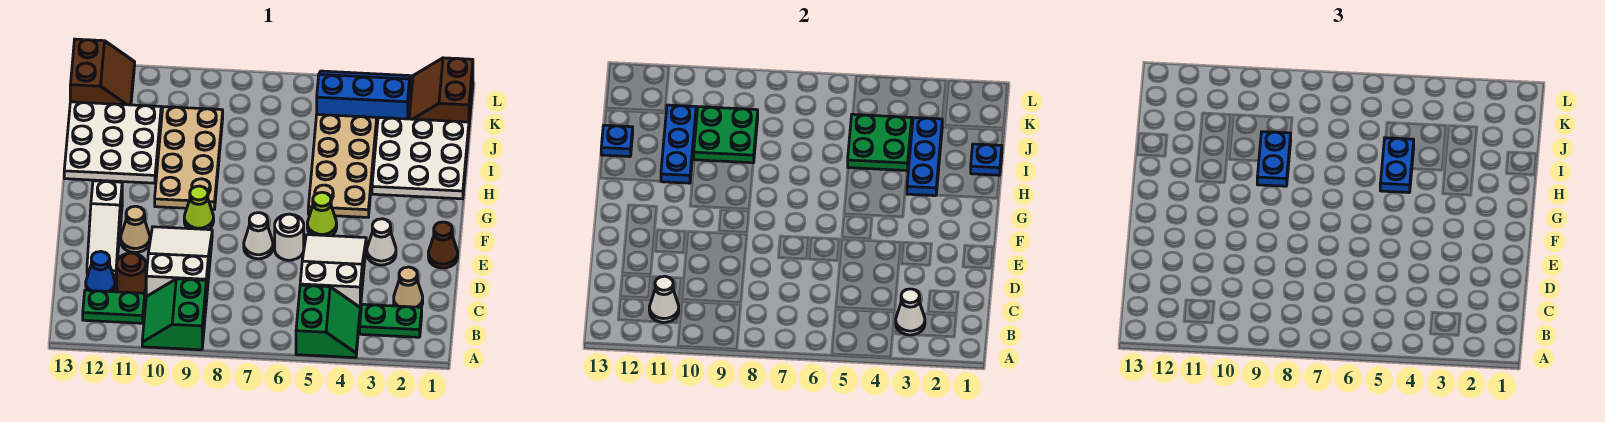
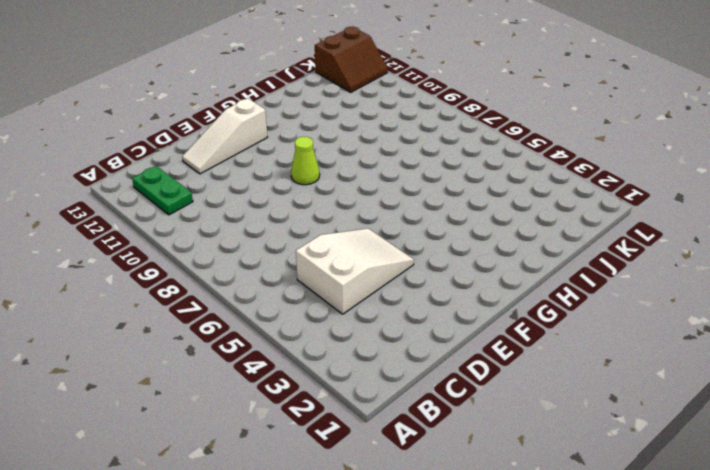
none -> green slope A4:B5 level 1 top 5
none -> green slope A9:B10 level 1 top 9
none -> green plate B2:B3 level 1
none -> tan cone C2 level 1

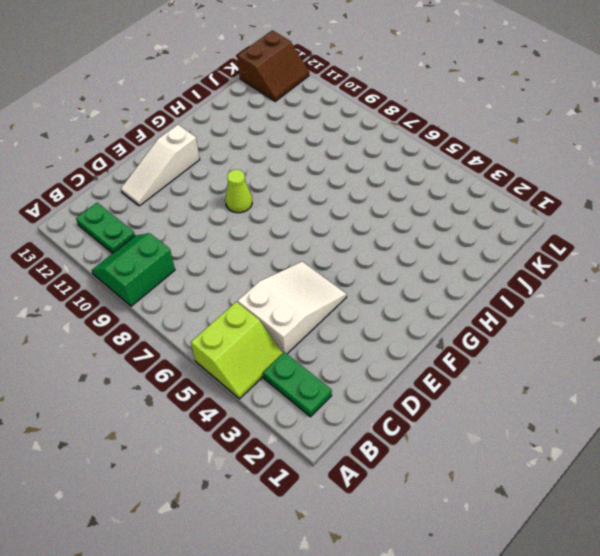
lime slope A4:B5 level 1 top 5 -> green slope A4:B5 level 1 top 5
none -> tan cone C2 level 1
none -> white slope C9:E10 level 1 top C
none -> brown round brick C11 level 1
none -> blue cone C12 level 1

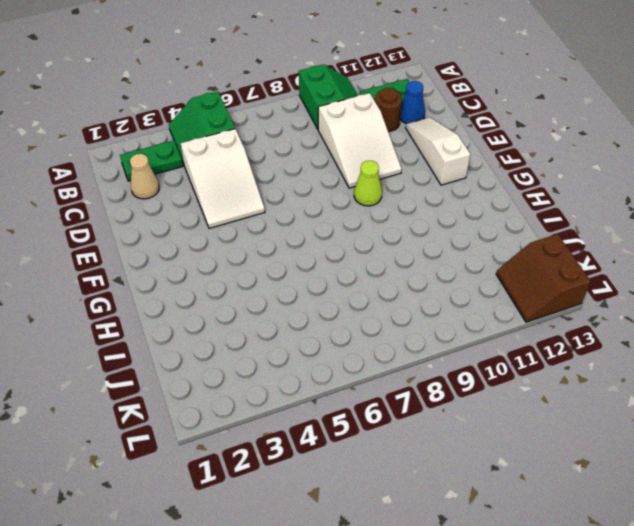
none -> brown cone E1 level 1
none -> white cone E3 level 1
none -> white round brick E6 level 1
none -> white cone E7 level 1

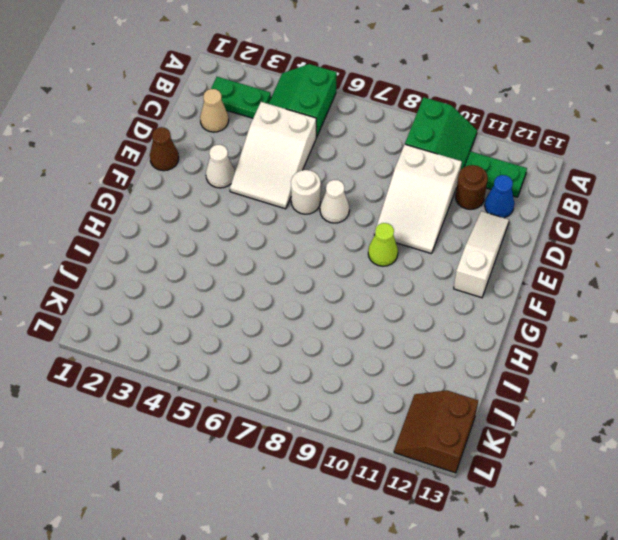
none -> tan cone E11 level 1
none -> lime cone F5 level 1
none -> tan plate G4:J5 level 1
none -> tan plate G9:J10 level 1

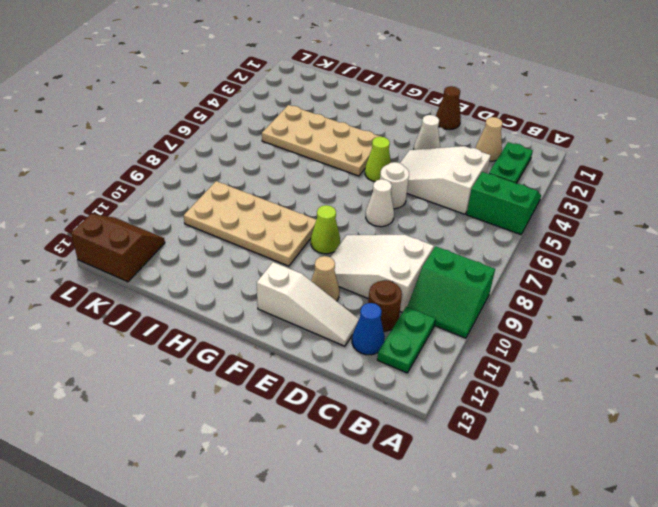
none -> white plate H1:J3 level 1
none -> white plate H11:J13 level 1
none -> brown slope K1:L2 level 1 top 1
none -> blue slope K3:L5 level 1 top K

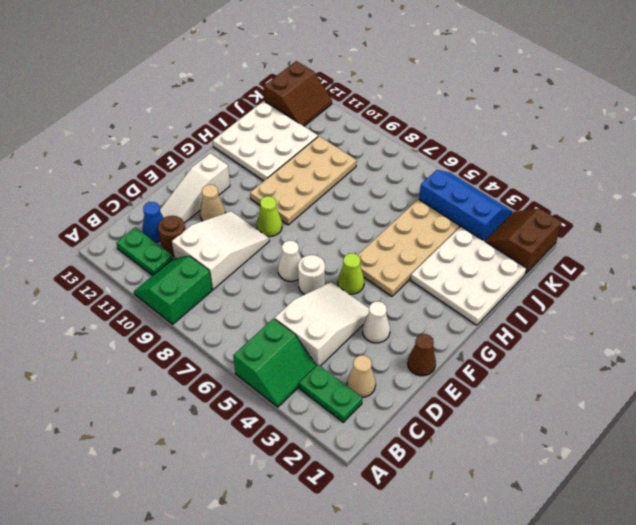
none -> white cone B3 level 2
none -> white cone B11 level 2
none -> blue plate H3:J3 level 2
none -> blue plate H11:J11 level 2

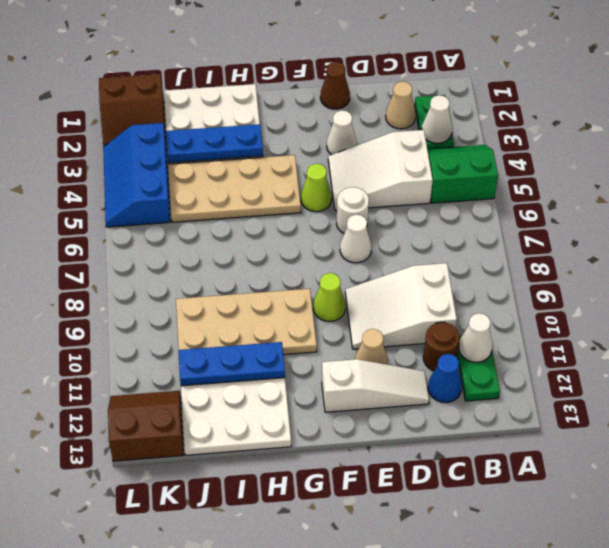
none -> green slope A9:B10 level 1 top 9
none -> blue plate I1 level 2
none -> green plate I4:J5 level 2
none -> green plate I9:J10 level 2

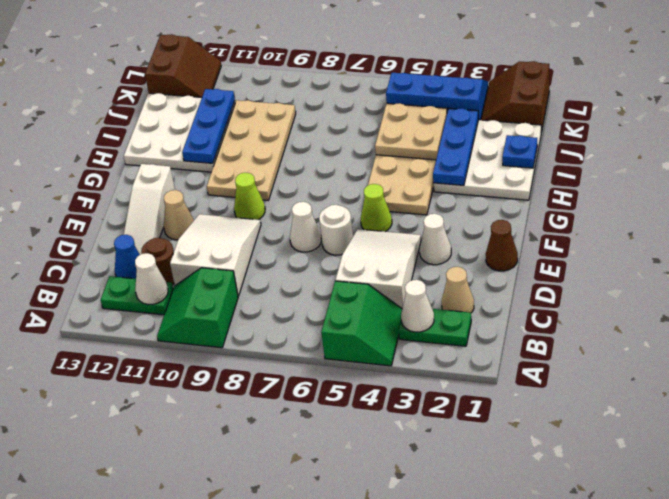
tan plate I4:J5 level 2 -> green plate I4:J5 level 2
none -> green plate I9:J10 level 2
none -> blue plate I13 level 2
none -> blue plate H5:I5 level 3
none -> blue plate H9:I9 level 3

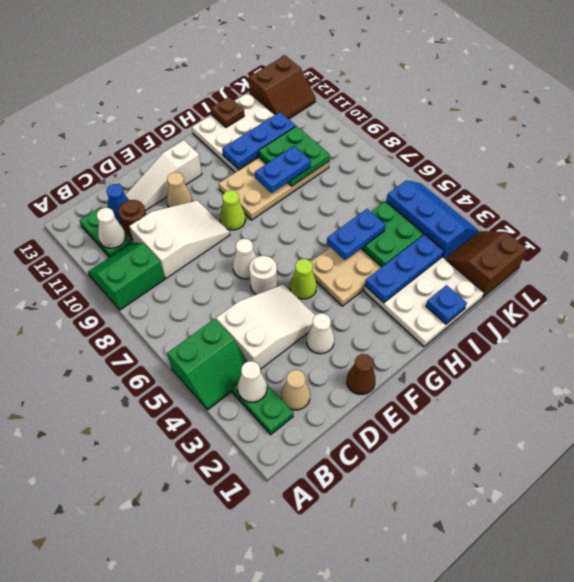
brown plate I13 level 2 -> blue plate I13 level 2

